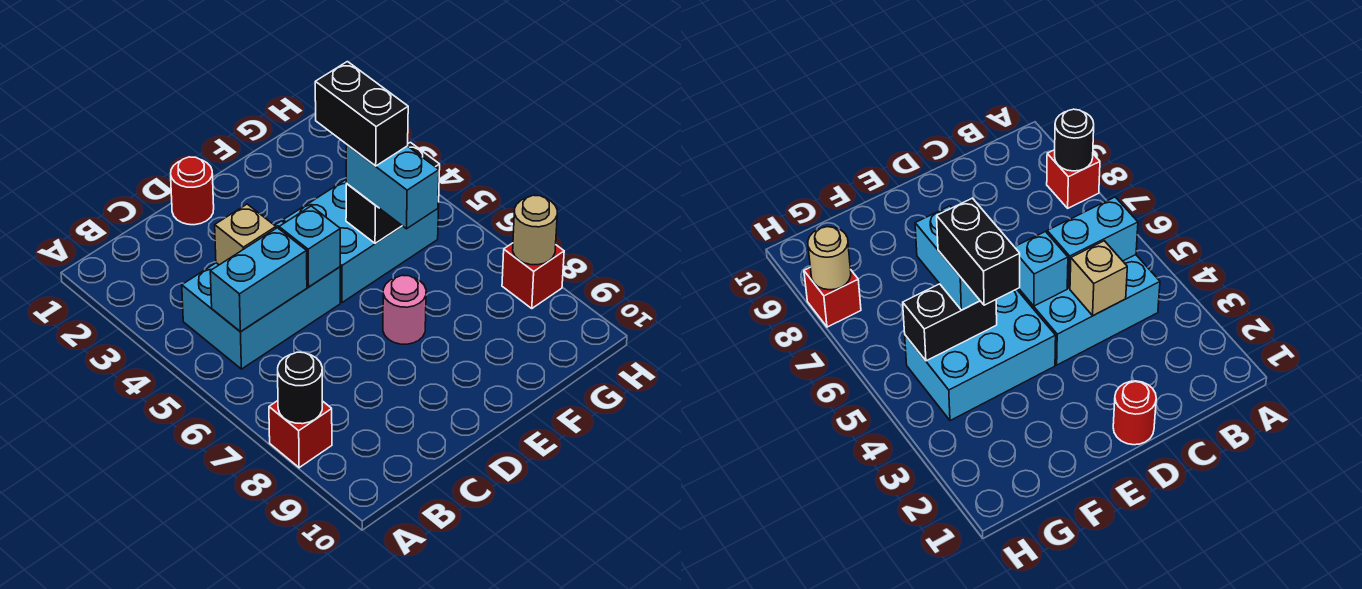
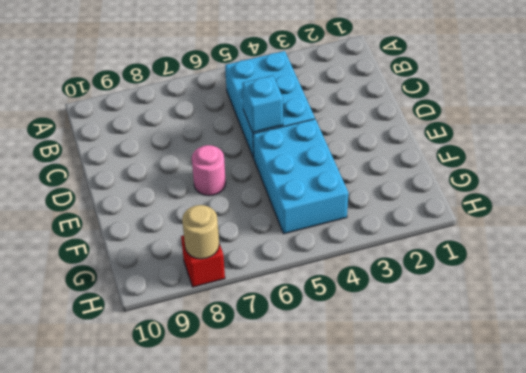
none -> red brick A8 level 1
none -> red round brick D1 level 1
none -> black round brick A8 level 2

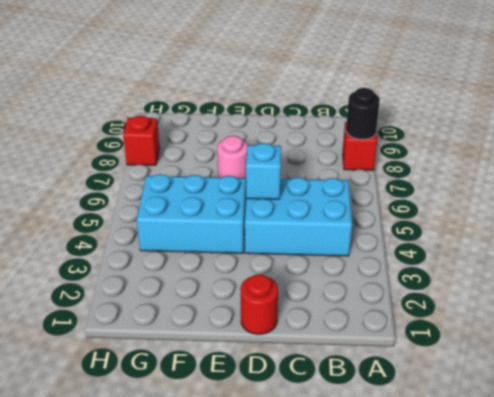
none -> cyan brick B5:C5 level 2
none -> tan brick C4 level 2
none -> black brick F5:G5 level 2

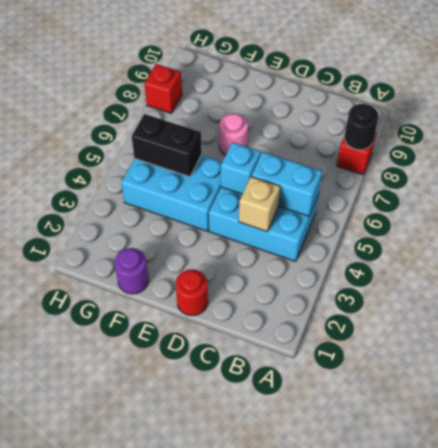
purple round brick F1 level 1 -> none
none -> tan round brick H8 level 2
none -> cyan brick F5:F6 level 3
none -> black brick F4:F5 level 4

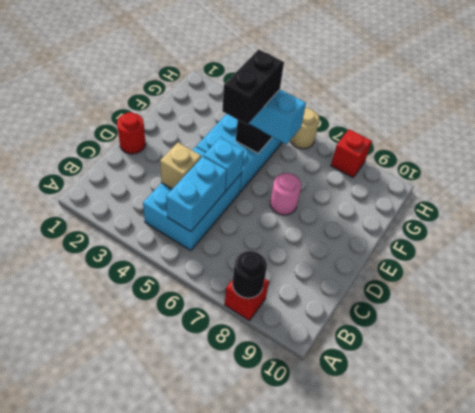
black brick E5:F5 level 4 -> black brick F4:F5 level 4
tan round brick H6 level 1 -> tan round brick H8 level 2

